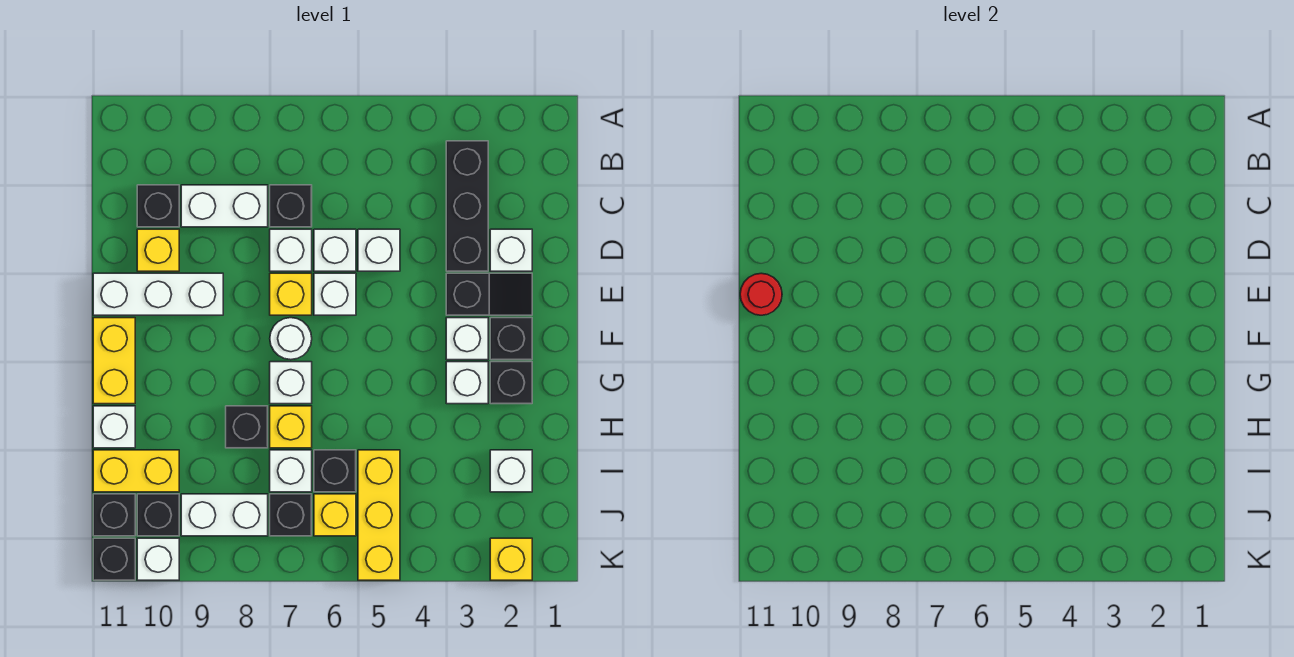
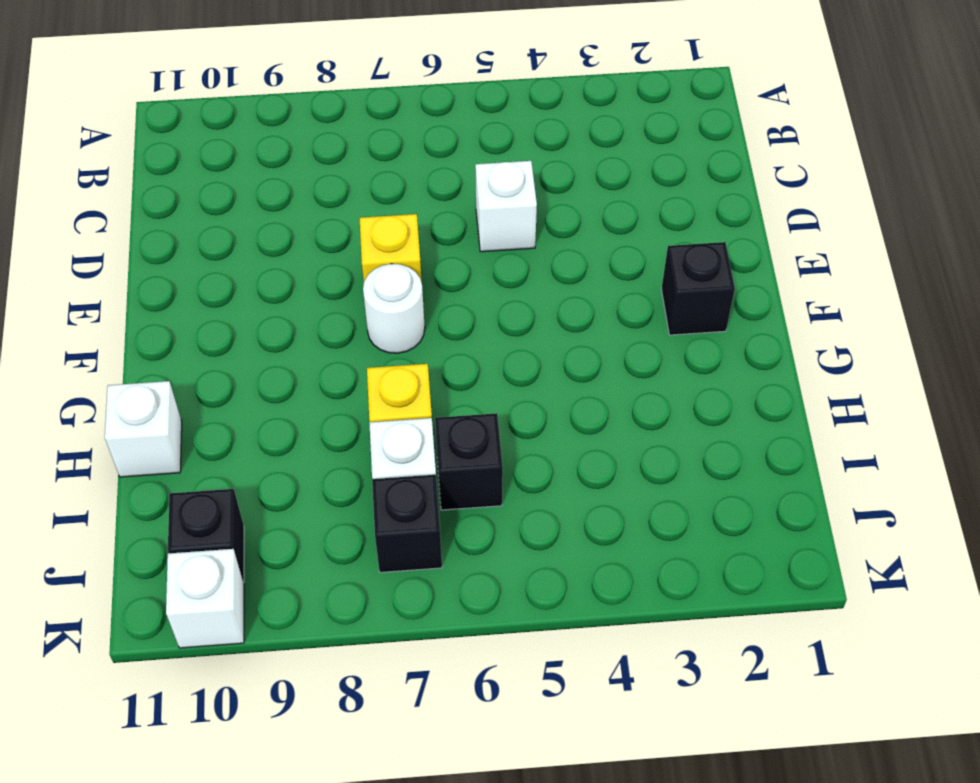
none -> black brick B3:D3 level 1
none -> black brick C7 level 1
none -> white brick C8:C9 level 1
none -> black brick C10 level 1

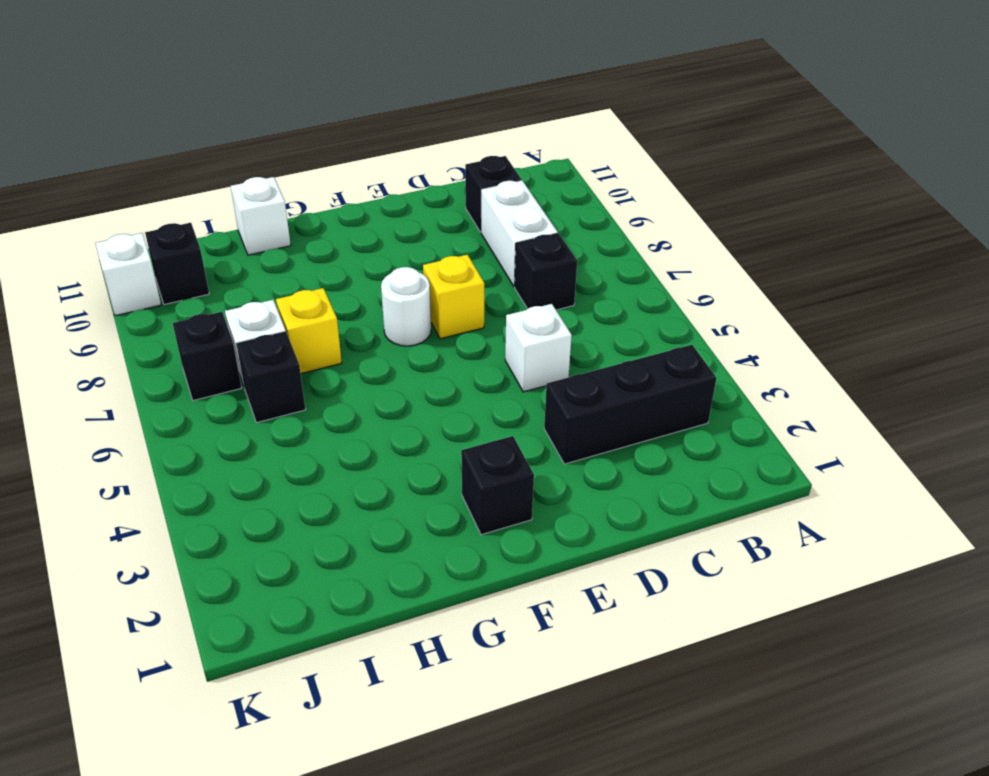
none -> white brick D2 level 1
none -> white brick D6 level 1
none -> white brick D7 level 1
none -> yellow brick D10 level 1

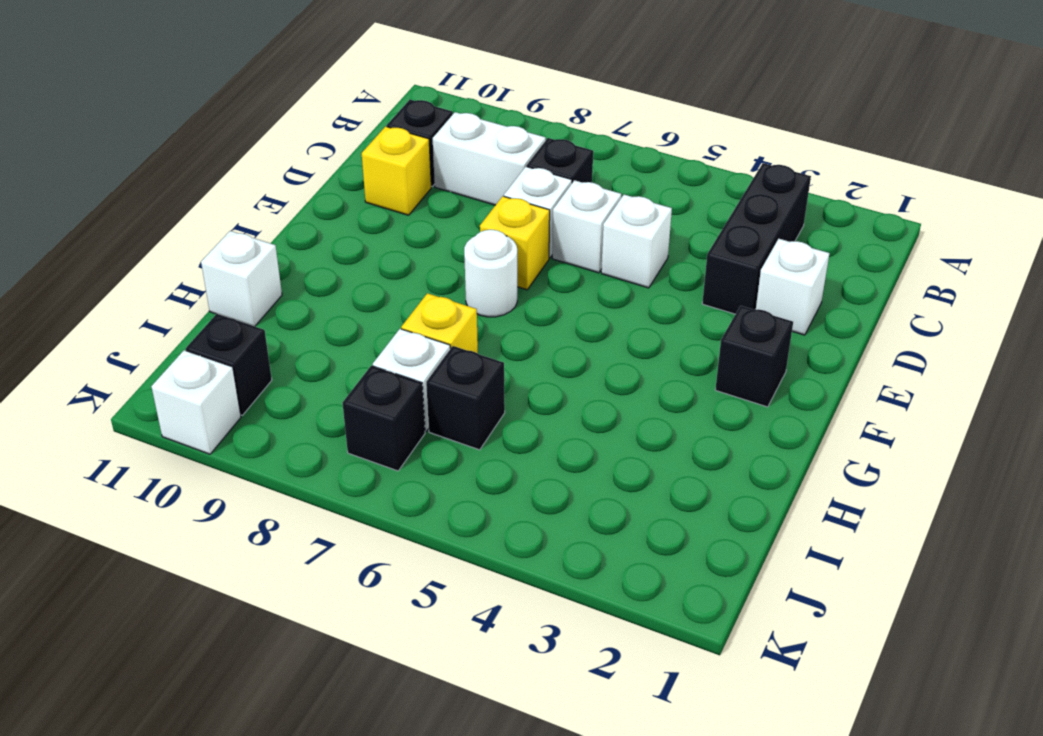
none -> black slope E2:E3 level 1 top 3
none -> white brick E6 level 1
none -> white brick E9:E11 level 1
none -> white brick F3 level 1

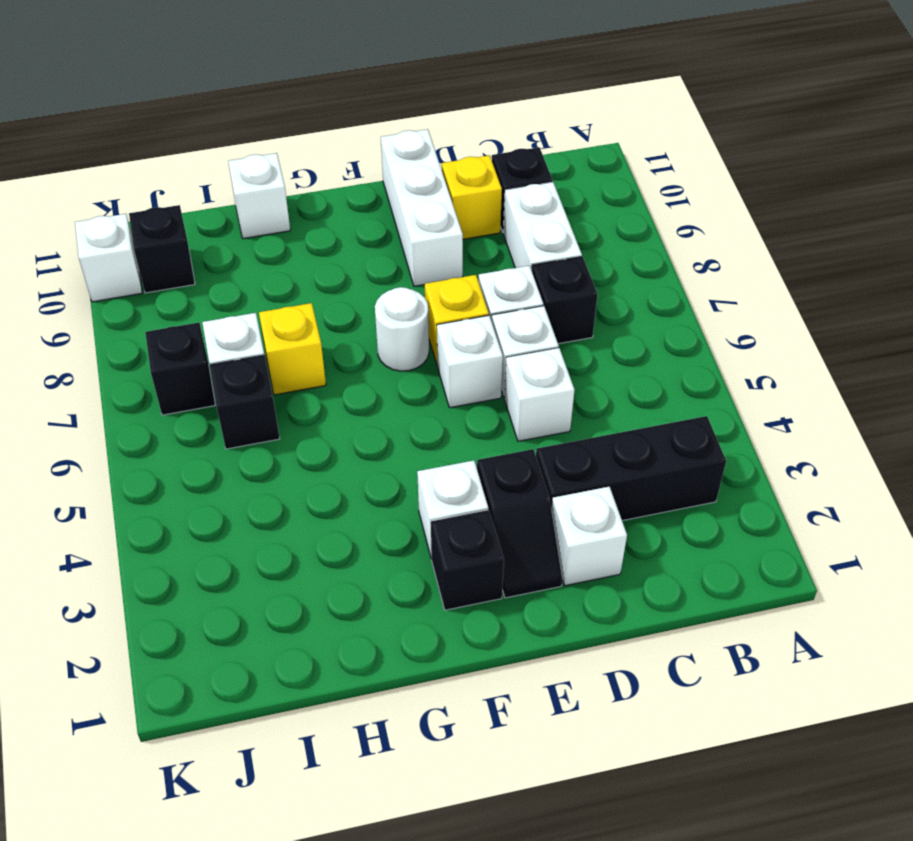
none -> yellow brick F11:G11 level 1
none -> black brick G2 level 1
none -> white brick G3 level 1
none -> white brick G7 level 1

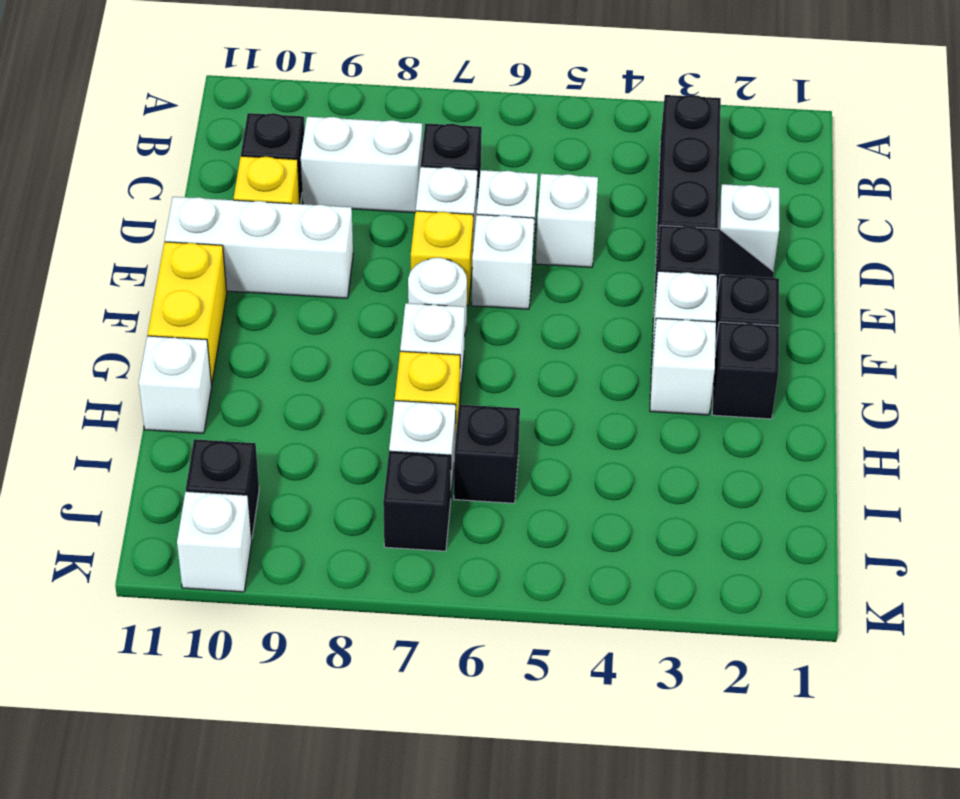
none -> black brick H8 level 1
none -> white brick I2 level 1
none -> yellow brick I5:K5 level 1
none -> yellow brick I10:I11 level 1

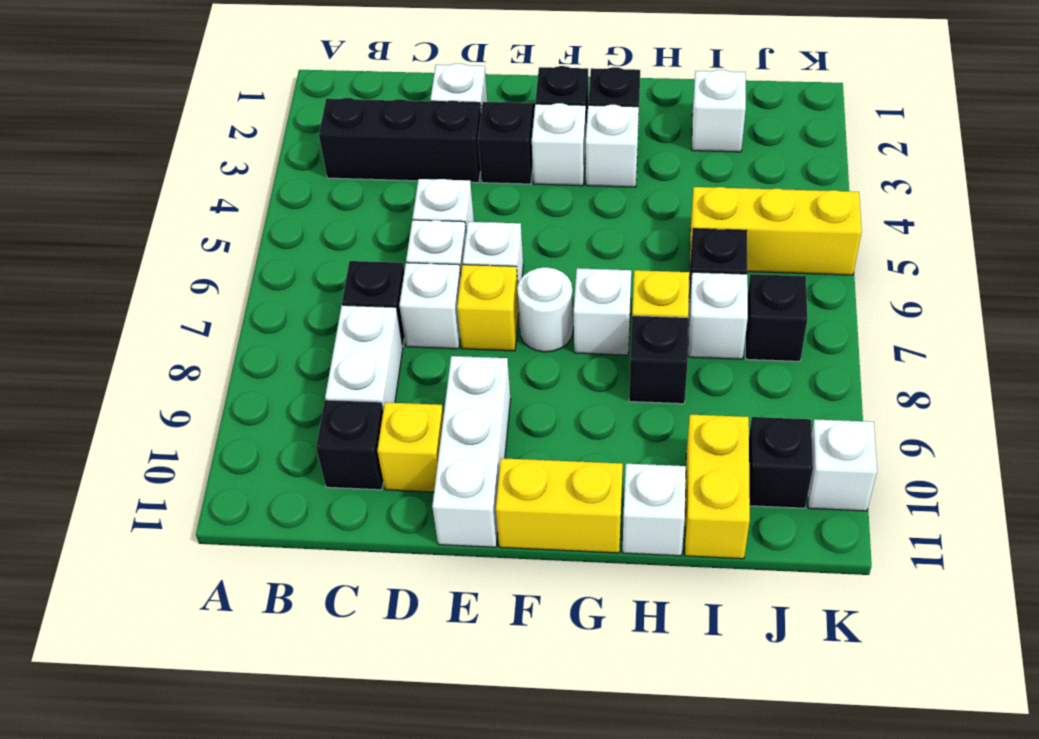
none -> yellow brick J6 level 1
none -> white brick J8:J9 level 1
none -> black brick J11 level 1
none -> yellow brick K2 level 1

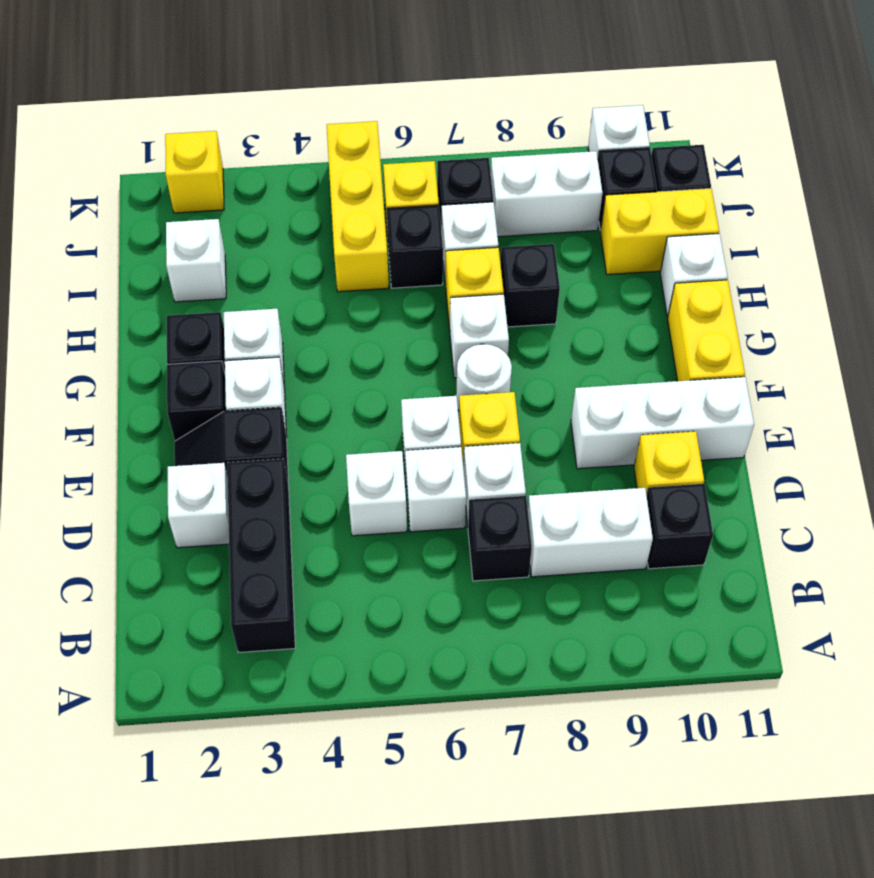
none -> black brick K11 level 1
none -> red round brick E11 level 2

